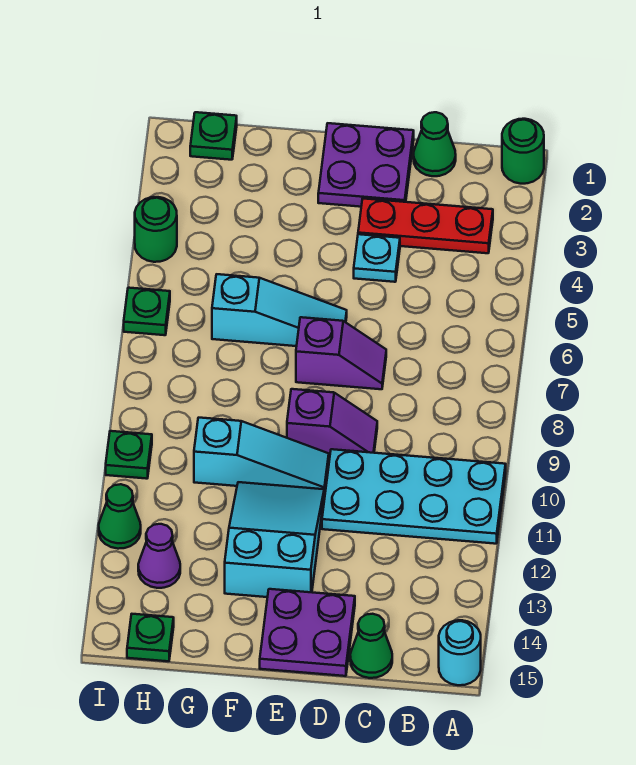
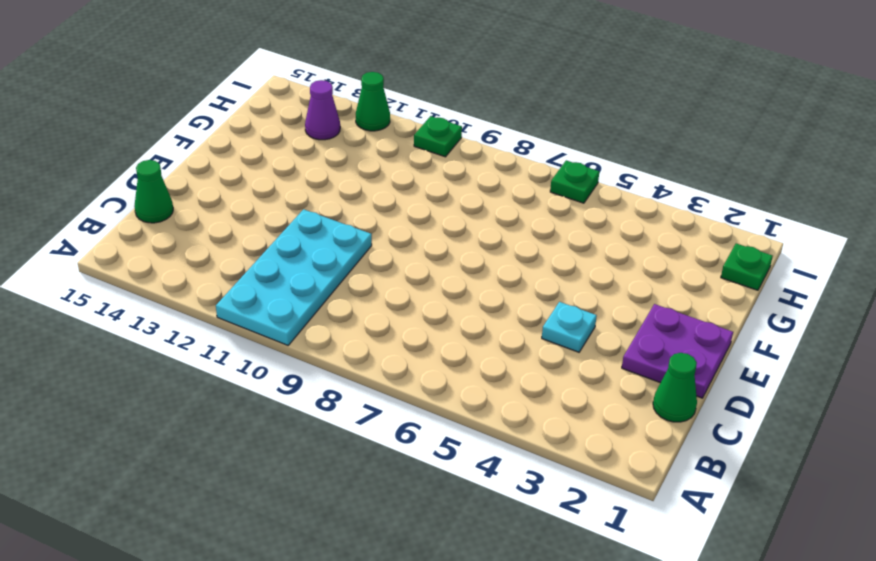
none -> green round brick A1 level 1
none -> cyan round brick A15 level 1
none -> red plate B3:D3 level 1

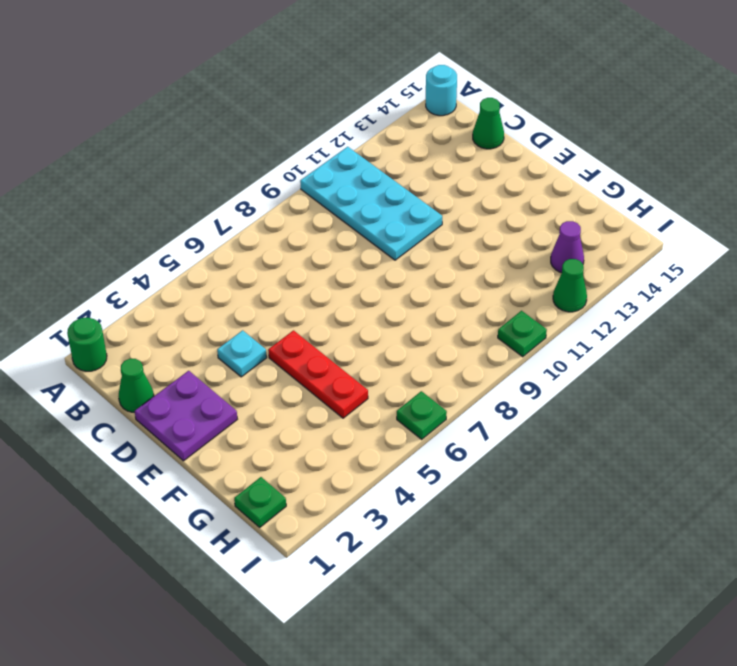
red plate E5:G5 level 1 -> red plate B3:D3 level 1
none -> purple slope D7:E7 level 1 top E
none -> purple slope D9:E9 level 1 top E
none -> purple plate D14:E15 level 1

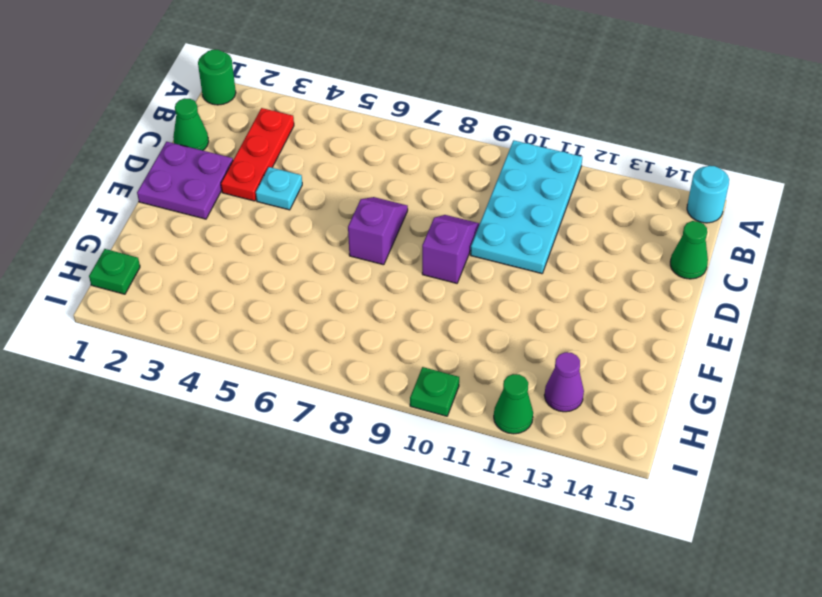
none -> purple plate D14:E15 level 1
none -> cyan slope E6:G6 level 1 top G
none -> cyan slope E10:G10 level 1 top G

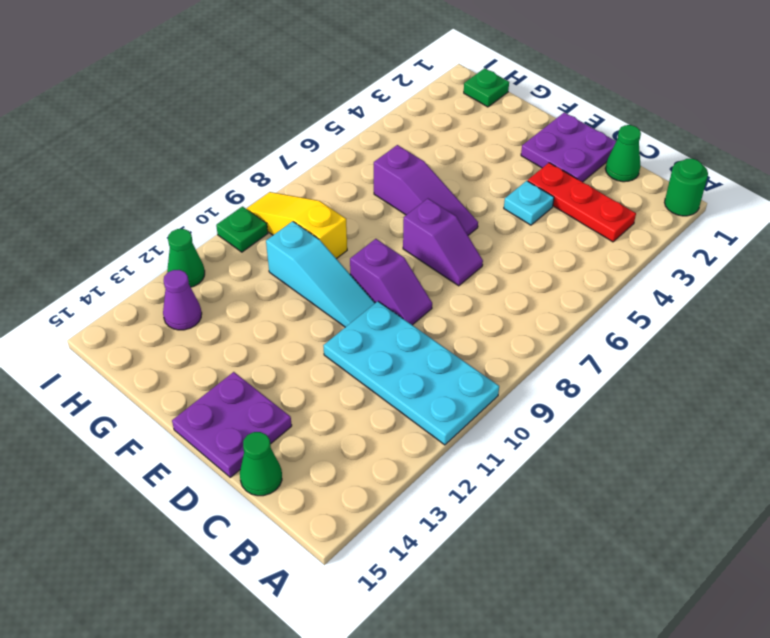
purple slope E6:G6 level 1 top G -> cyan slope E6:G6 level 1 top G
yellow slope G9:I9 level 1 top G -> none
none -> cyan round brick A15 level 1
none -> cyan slope E11:F13 level 1 top 13
none -> green plate H15 level 1

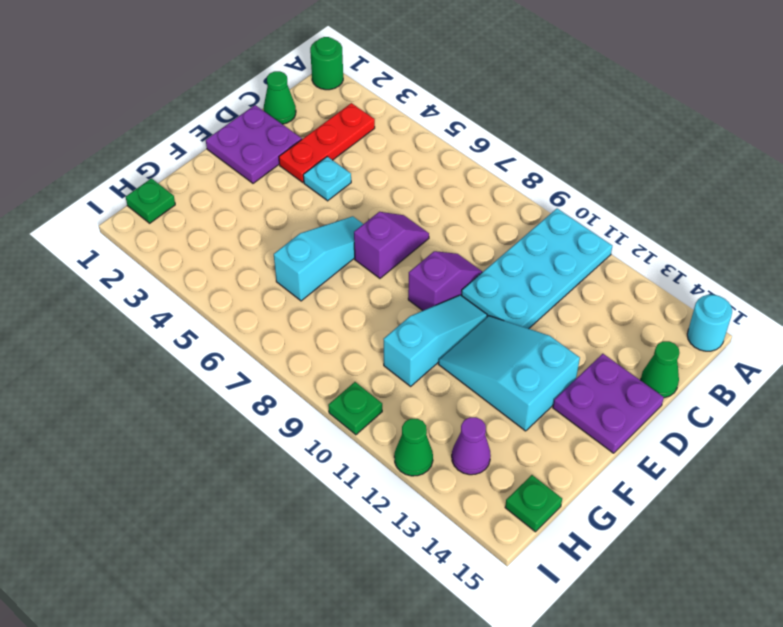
none -> green round brick I4 level 1
none -> green plate I6 level 1

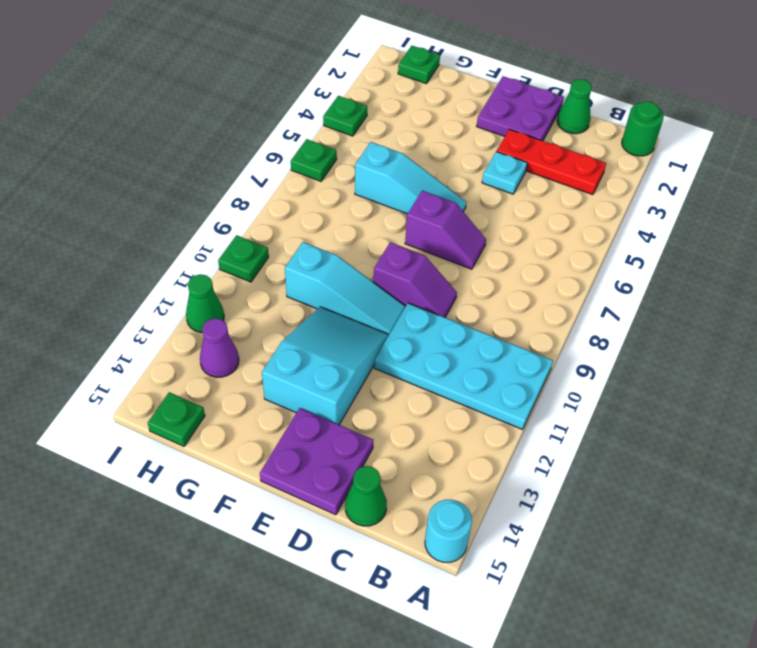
green plate I4 level 1 -> green round brick I4 level 1

